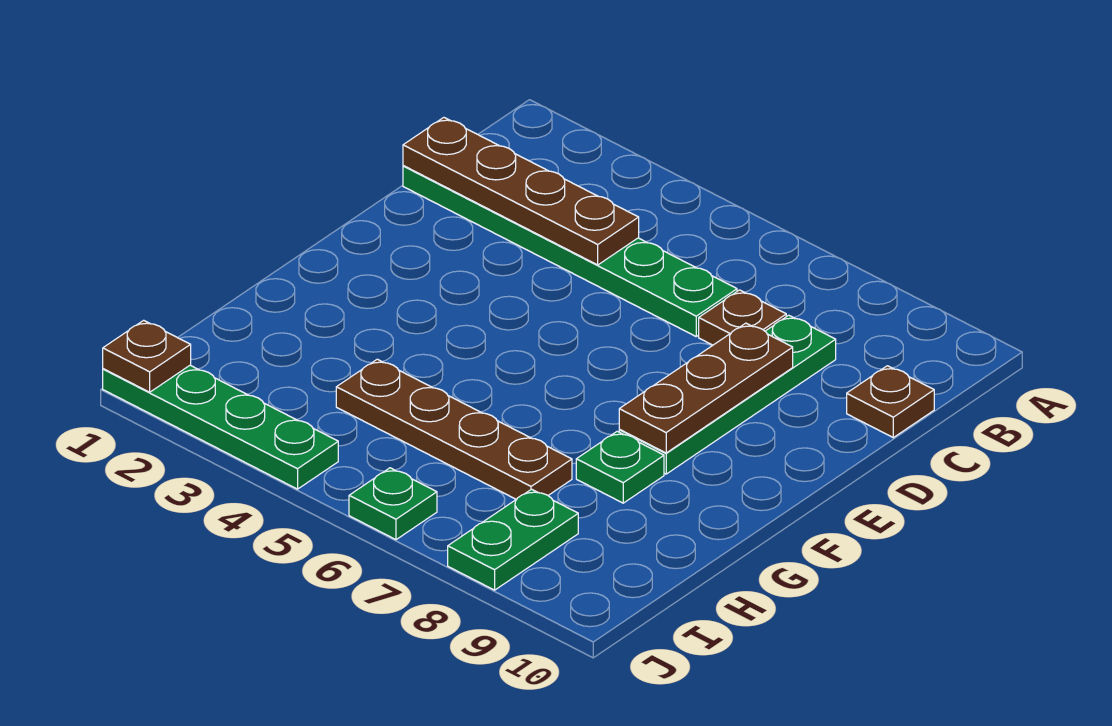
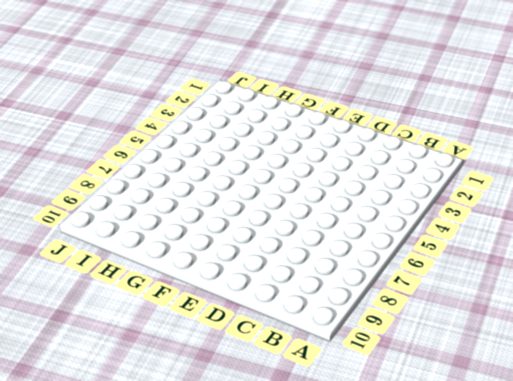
none -> green plate C1:C6 level 1
none -> brown plate C7 level 1
none -> green plate C8:F8 level 1

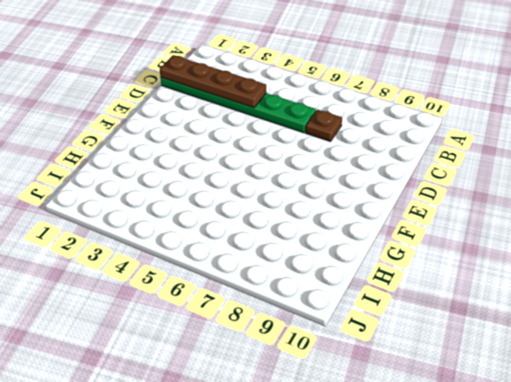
none -> green plate C8:F8 level 1
none -> brown plate C10 level 1
none -> green plate G8 level 1

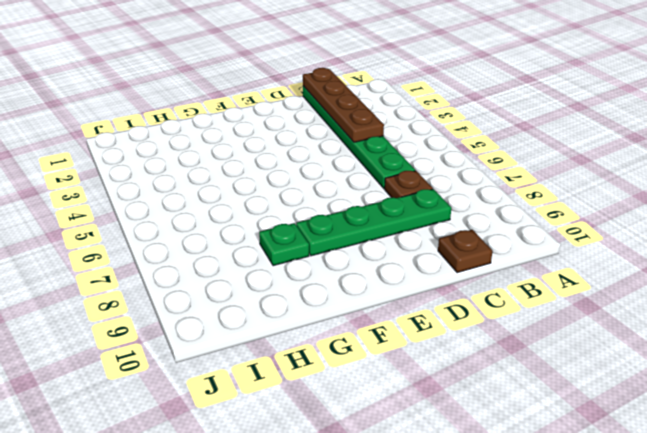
none -> brown plate H4:H7 level 1
none -> green plate I8:J8 level 1
none -> green plate J1:J4 level 1

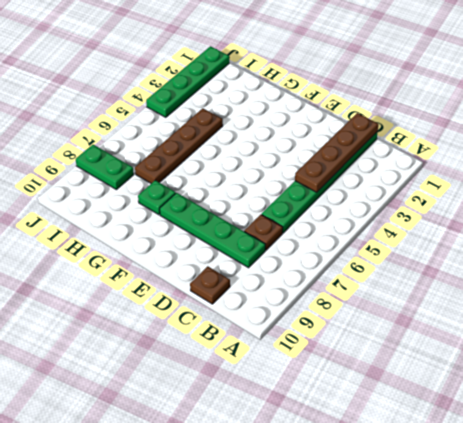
none -> green plate J6 level 1
none -> brown plate D8:F8 level 2
none -> brown plate J1 level 2

